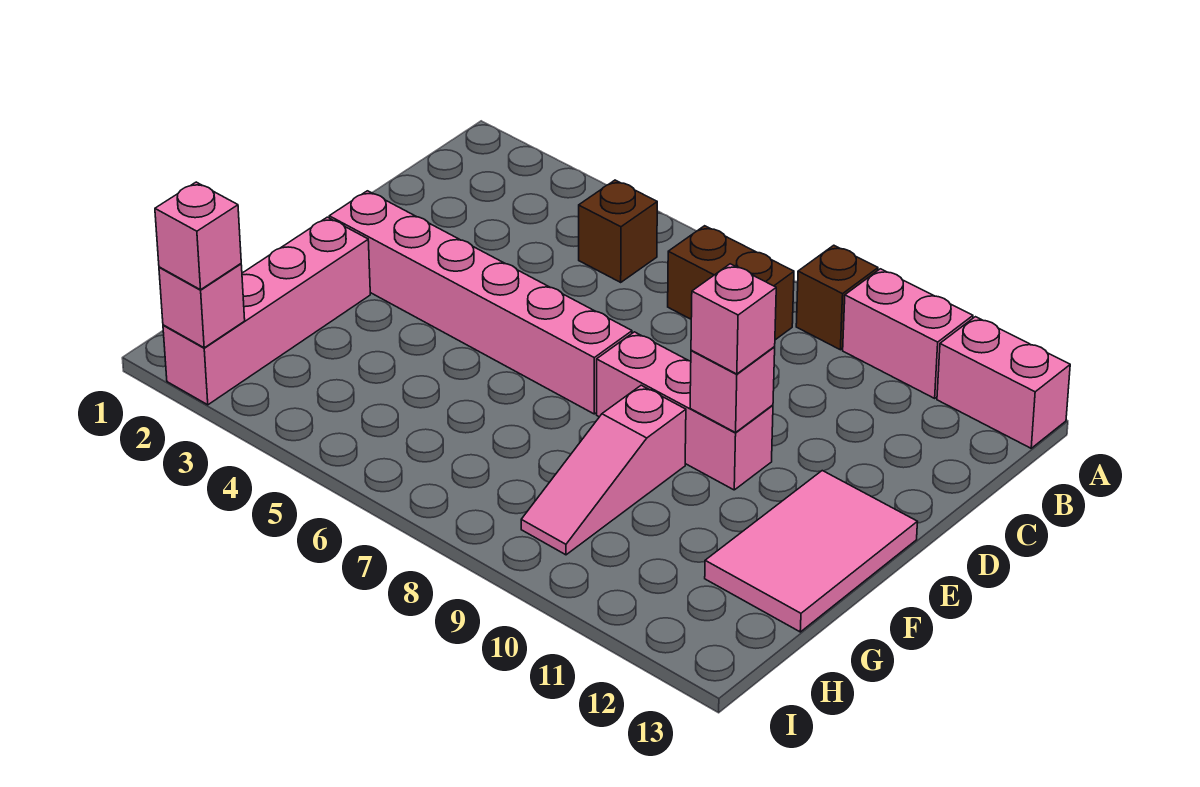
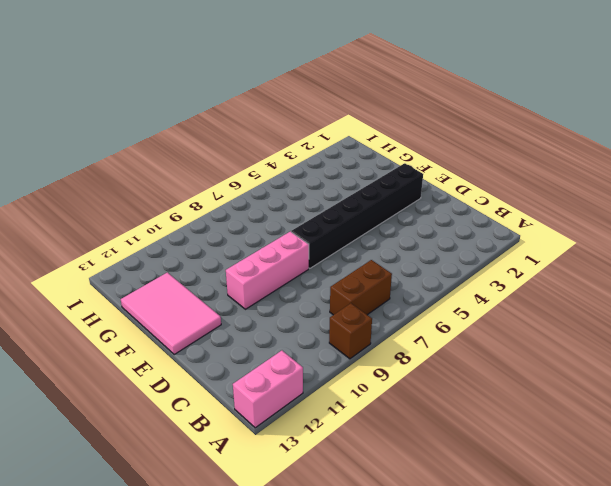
black brick E2:E7 level 1 -> pink brick E2:E7 level 1
none -> pink brick A10:A11 level 1
none -> brown brick B5 level 1
none -> pink brick F2:I2 level 1

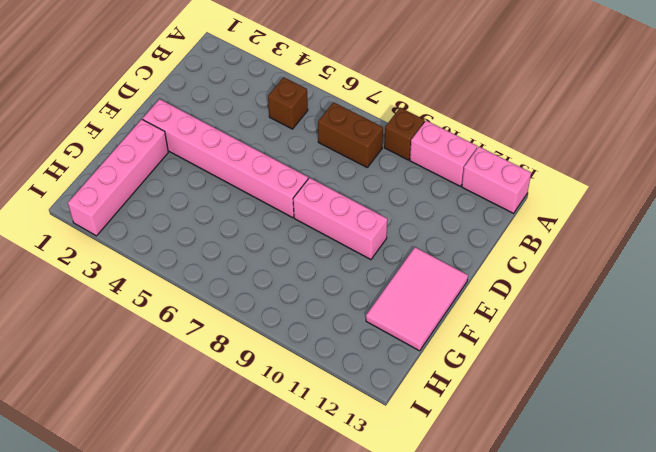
none -> pink slope F9:H9 level 1 top F
none -> pink brick E10 level 2
none -> pink brick I2 level 2

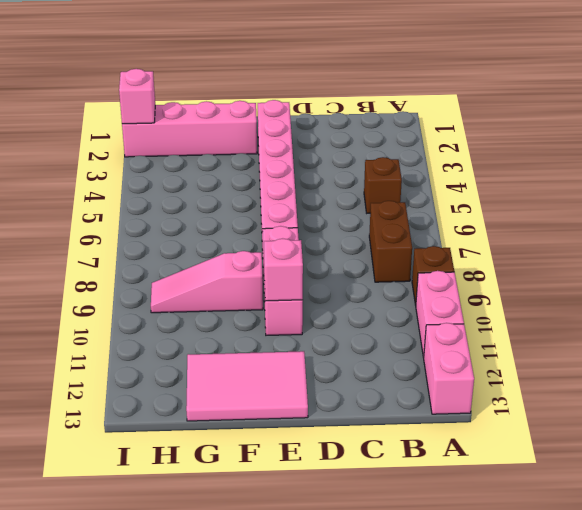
none -> pink brick E10 level 3
none -> pink brick I2 level 3

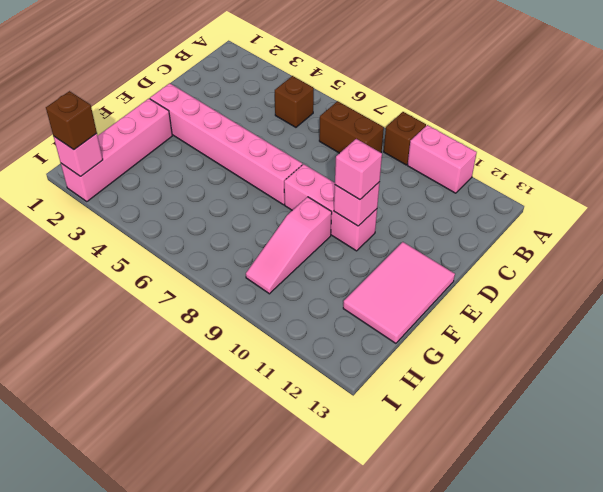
brown brick I2 level 3 -> pink brick I2 level 3
none -> pink brick A12:A13 level 1

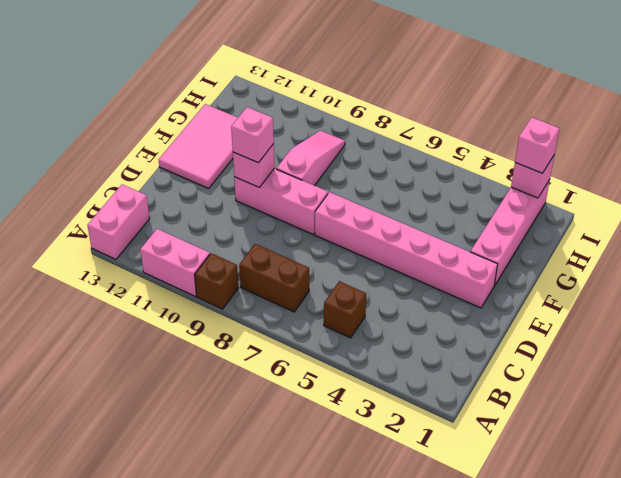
pink brick A13:B13 level 1 -> pink brick A12:A13 level 1

